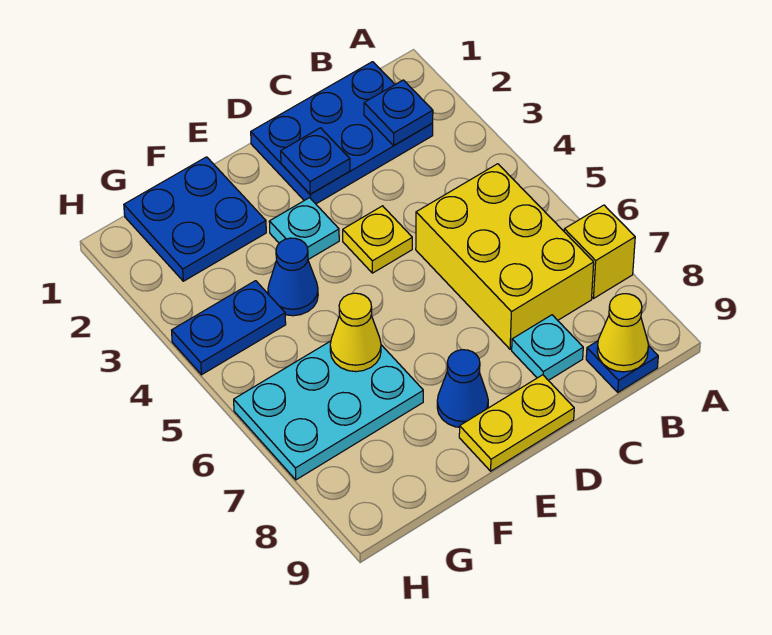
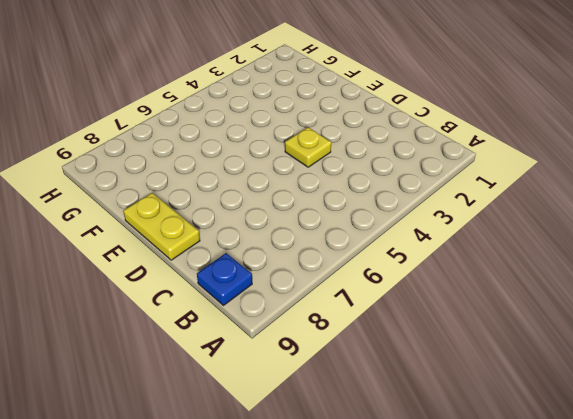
none -> yellow brick A7 level 1
none -> blue plate B1:D2 level 1
none -> yellow brick B5:C7 level 1

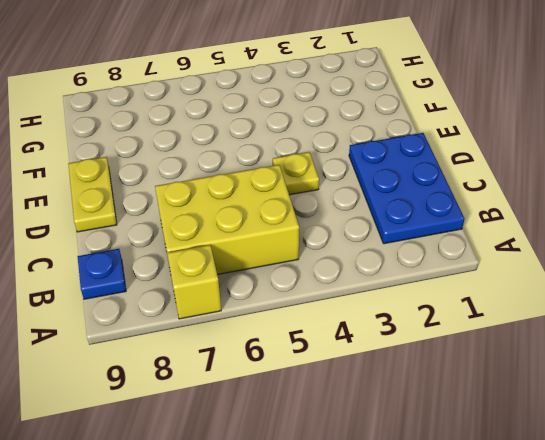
none -> cyan plate C8 level 1
none -> cyan plate E3 level 1
none -> blue cone E8 level 1

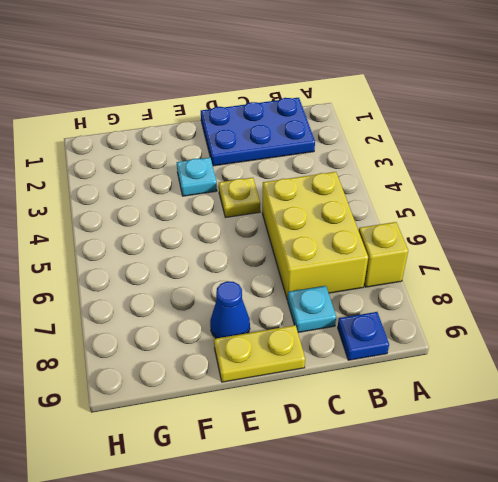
none -> blue plate F1:G2 level 1
none -> blue cone F4 level 1
none -> cyan plate F6:H7 level 1

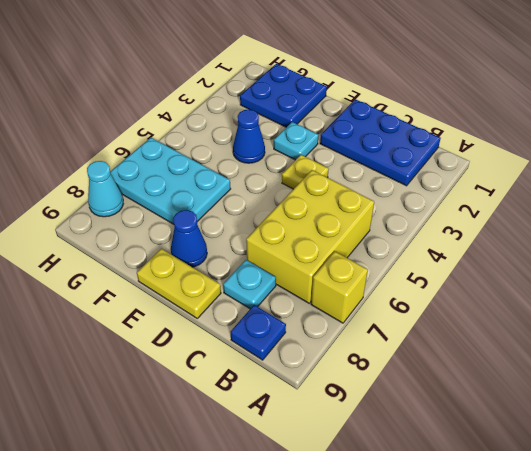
cyan cone H8 level 1 -> none
none -> blue plate G4:H4 level 1
none -> blue plate B2 level 2
none -> yellow cone B9 level 2

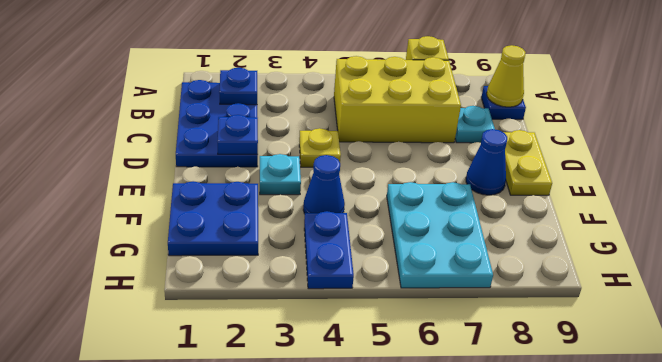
none -> yellow cone F6 level 2

